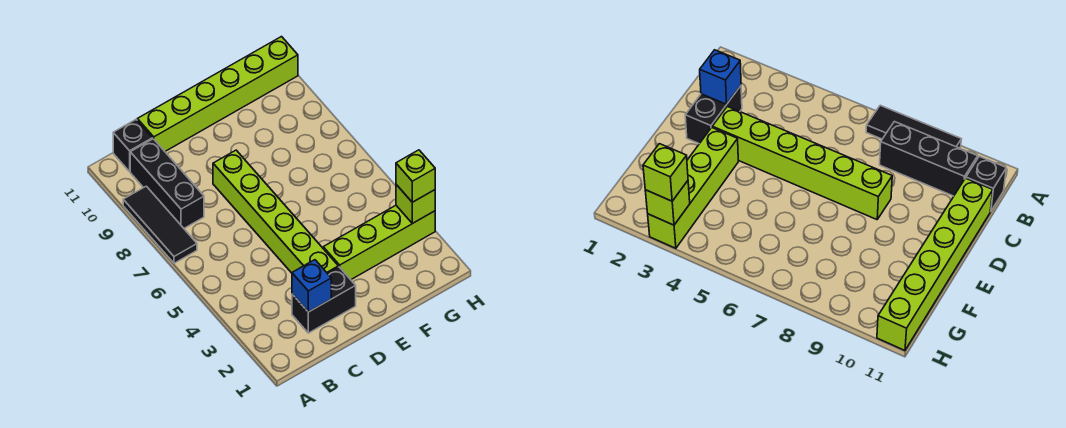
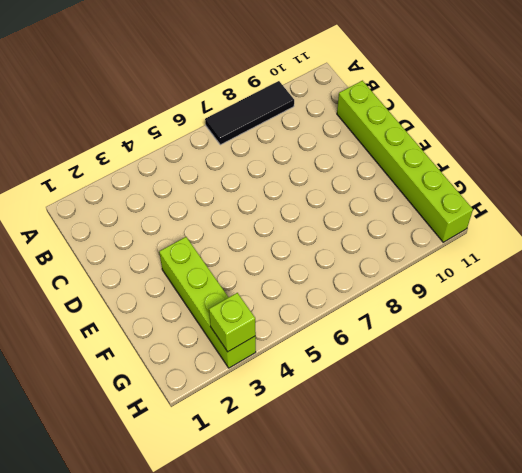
none -> black brick B8:B10 level 1
none -> black brick B11 level 1

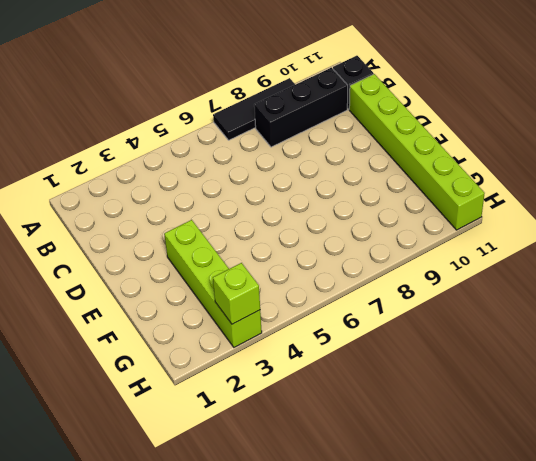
none -> black brick C2:D2 level 1
none -> lime brick D3:D8 level 1

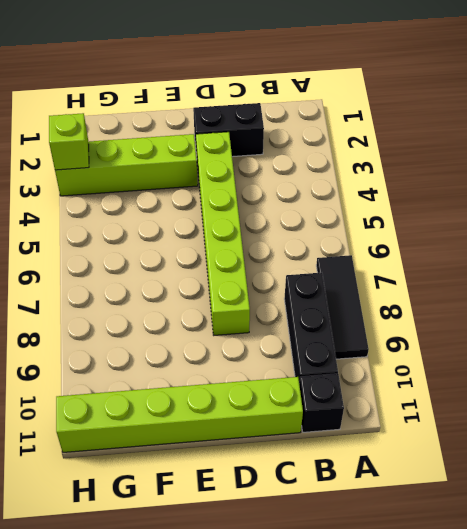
none -> blue brick C2 level 2
none -> lime brick H3 level 3

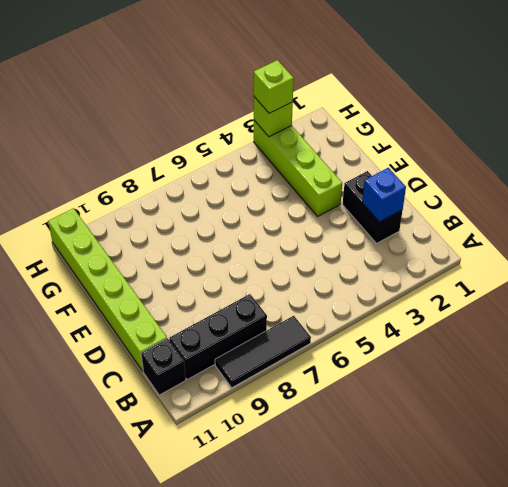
none -> lime brick D3:D8 level 1

